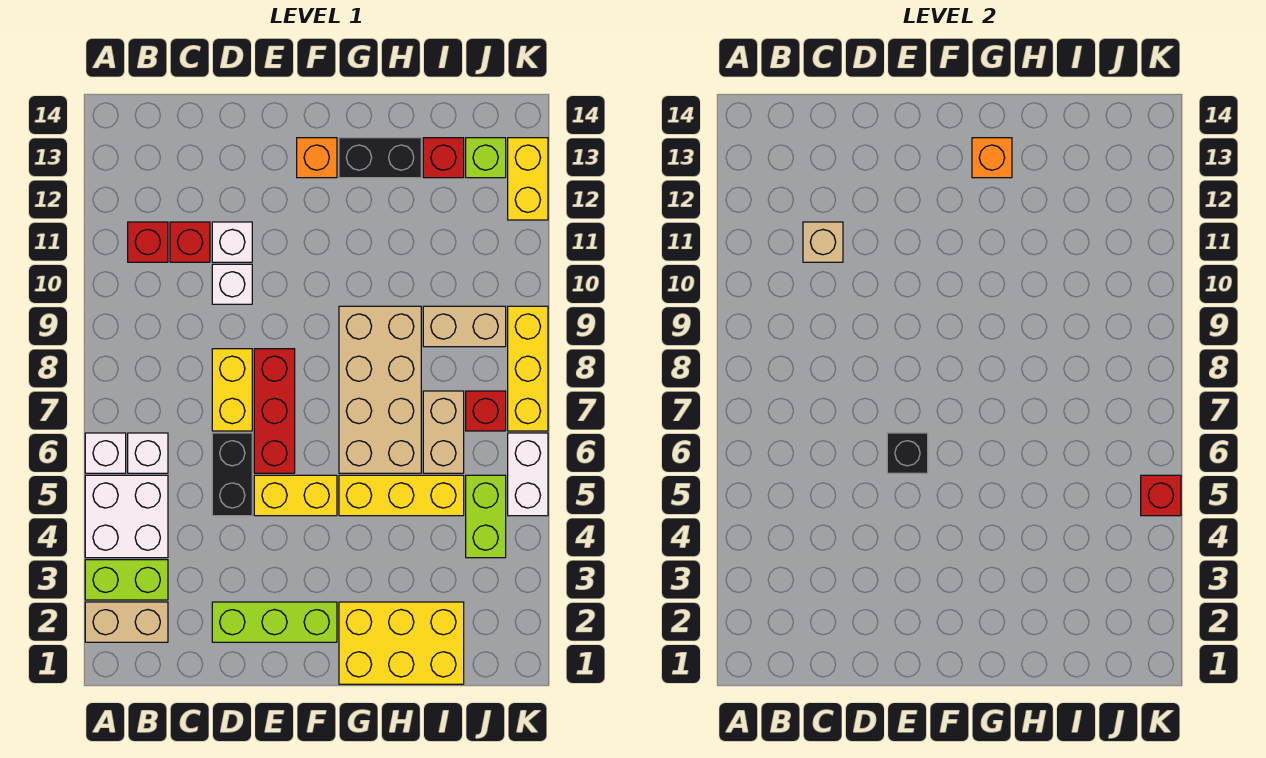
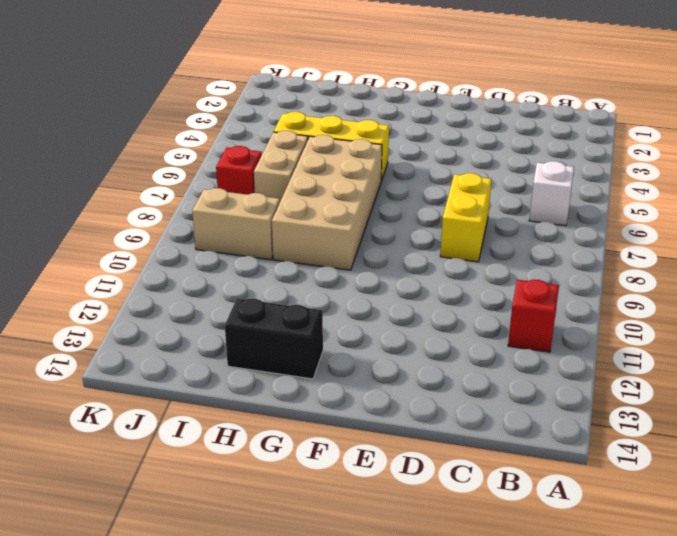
none -> tan brick A2:B2 level 1
none -> lime brick A3:B3 level 1
none -> white brick A4:B5 level 1
none -> white brick A6 level 1

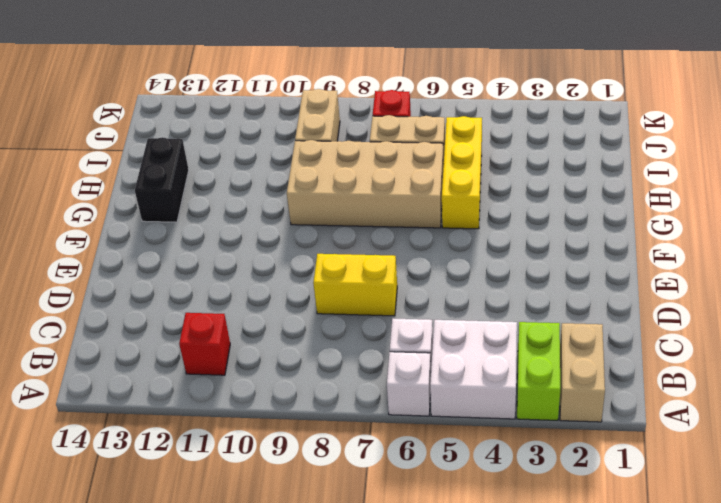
none -> red brick C11 level 1
none -> lime brick D2:F2 level 1
none -> black brick D5:D6 level 1
none -> white brick D10 level 1

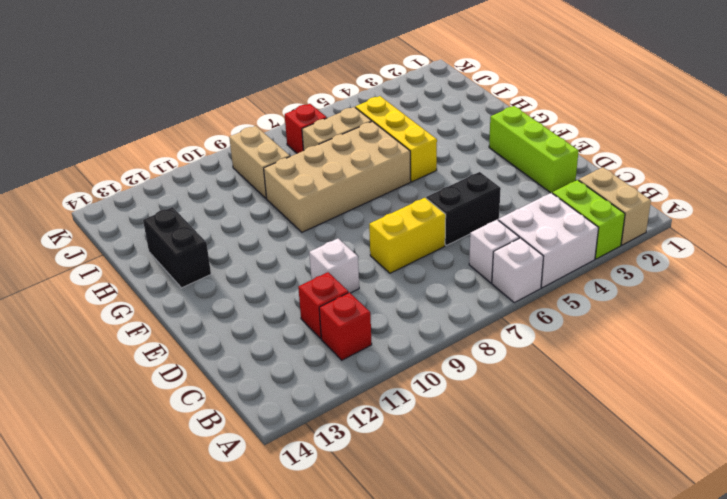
none -> white brick D11 level 1
none -> yellow brick E5:F5 level 1
none -> red brick E6:E8 level 1
none -> orange brick F13 level 1

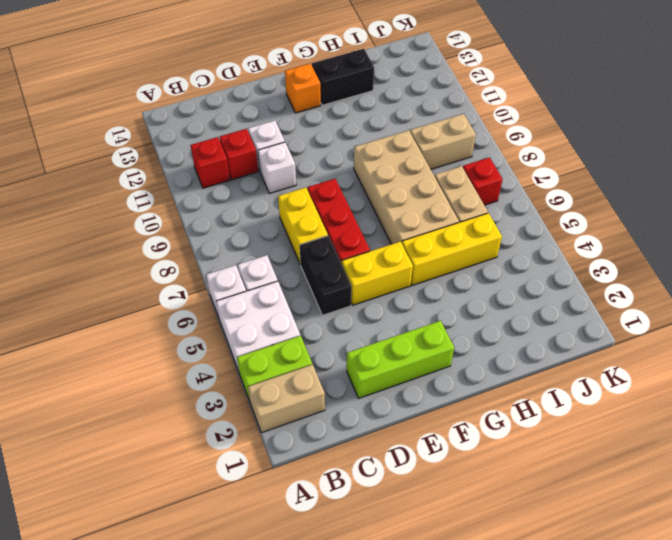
none -> yellow brick G1:I2 level 1
none -> red brick I13 level 1
none -> lime brick J4:J5 level 1
none -> lime brick J13 level 1

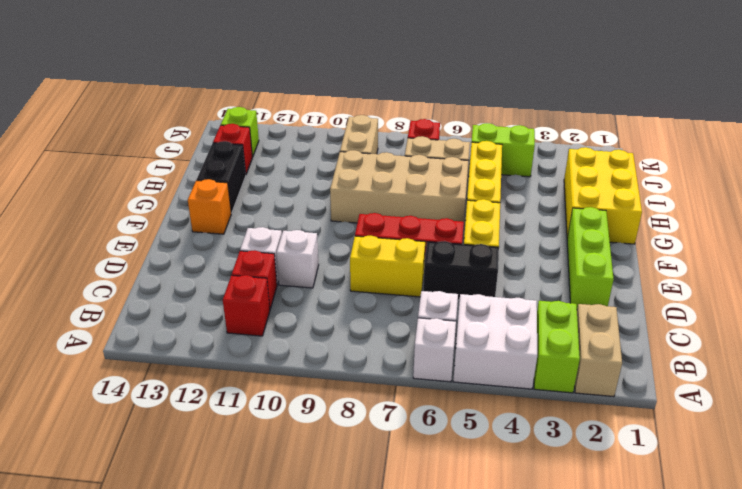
none -> white brick K5:K6 level 1
none -> yellow brick K7:K9 level 1
none -> yellow brick K12:K13 level 1
none -> tan brick C11 level 2

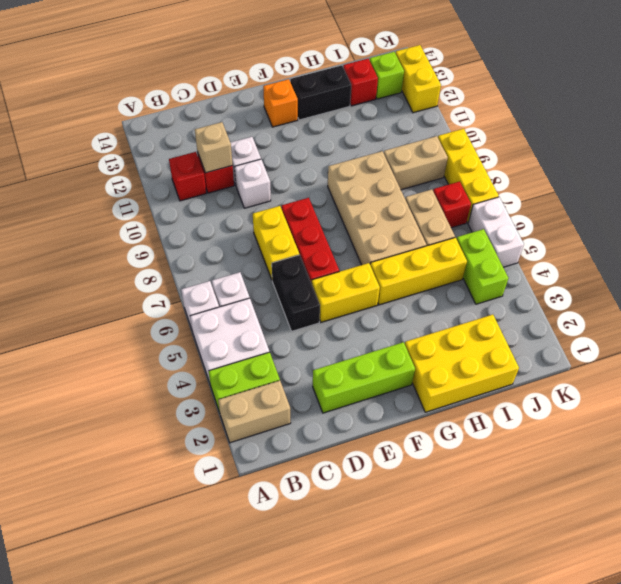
none -> black brick E6 level 2
none -> orange brick G13 level 2
none -> red brick K5 level 2

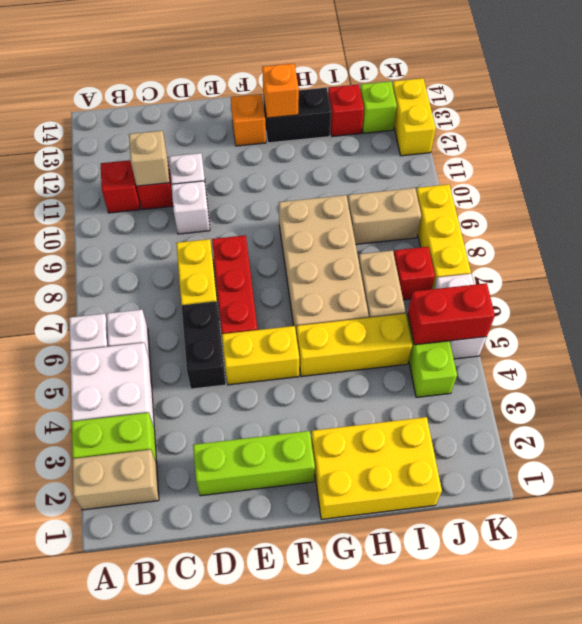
red brick J5:K5 level 2 -> red brick K5 level 2
none -> black brick E6 level 2

